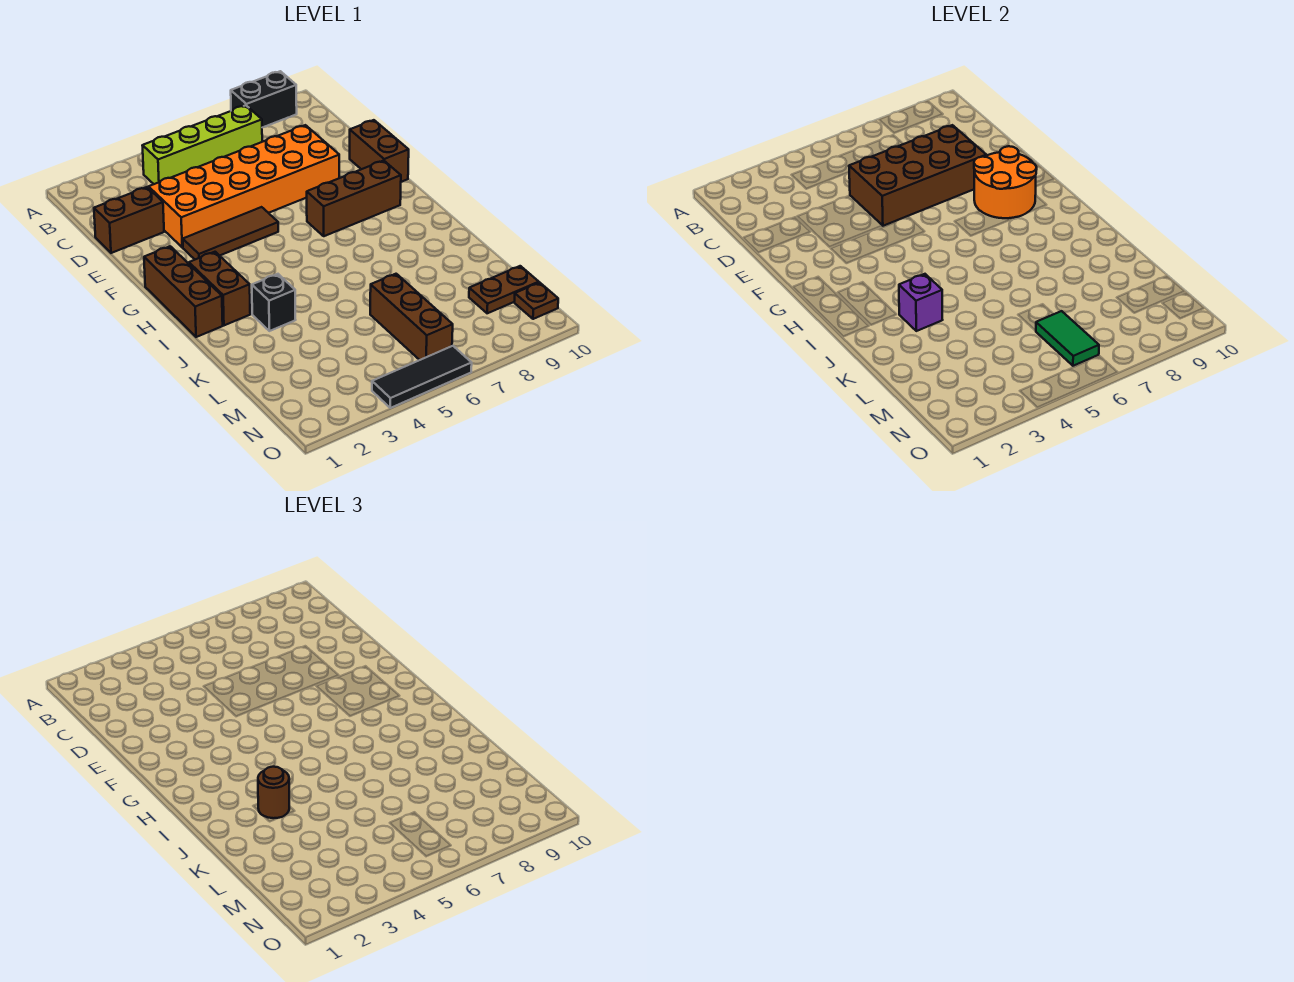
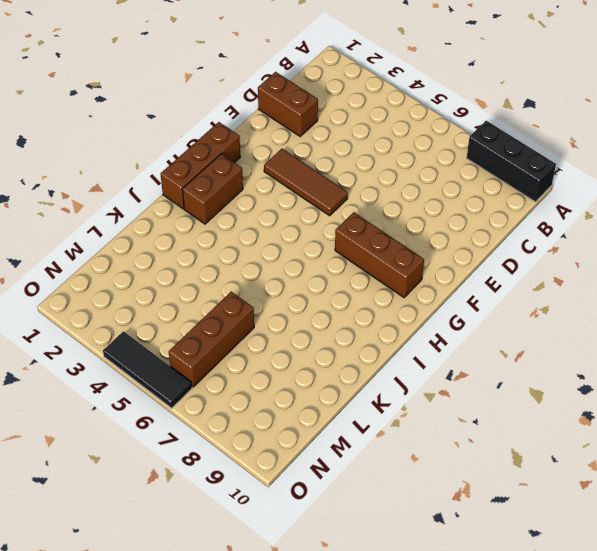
black brick A8:A10 level 1 -> black brick A8:A9 level 1
none -> lime brick B4:B7 level 1
none -> orange brick D3:E8 level 1
none -> brown brick E10:F10 level 1

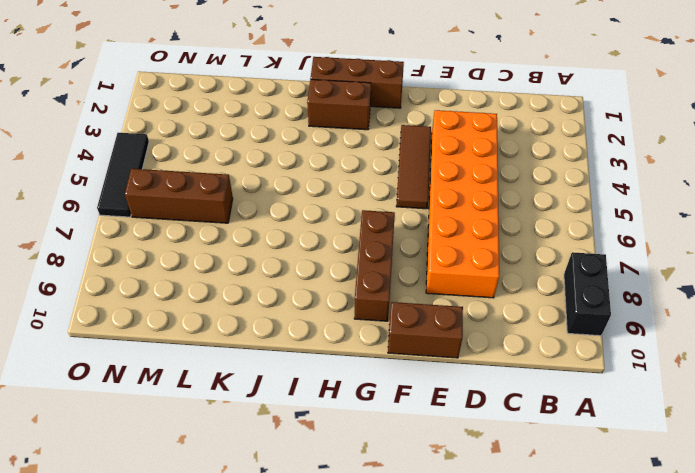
none -> lime brick B4:B7 level 1
none -> brown brick D1:D2 level 1
none -> black brick J3 level 1

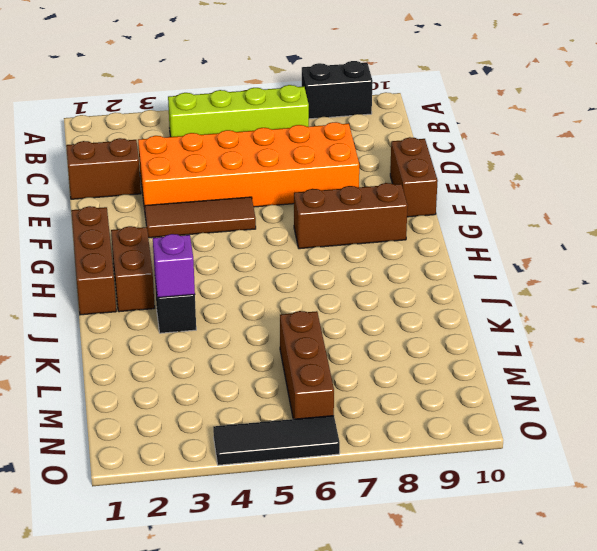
none -> brown plate M9:M10 level 1
none -> brown plate N10 level 1
none -> brown brick D5:E8 level 2

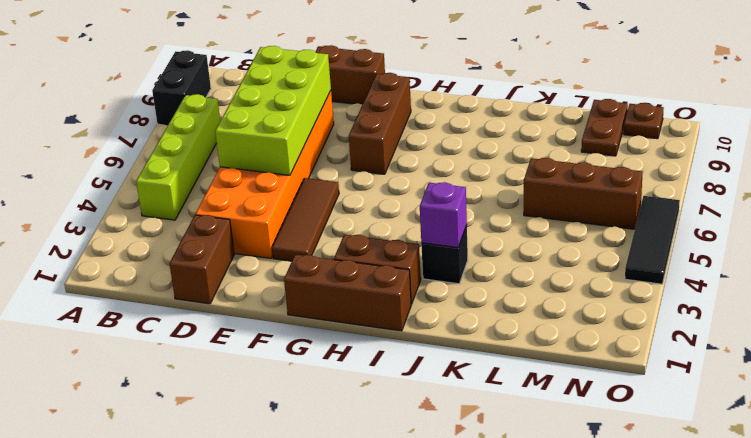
lime brick D5:E8 level 2 -> brown brick D5:E8 level 2
none -> orange round brick F8:G9 level 2
none -> green tile M6:N6 level 2
none -> brown round brick J3 level 3

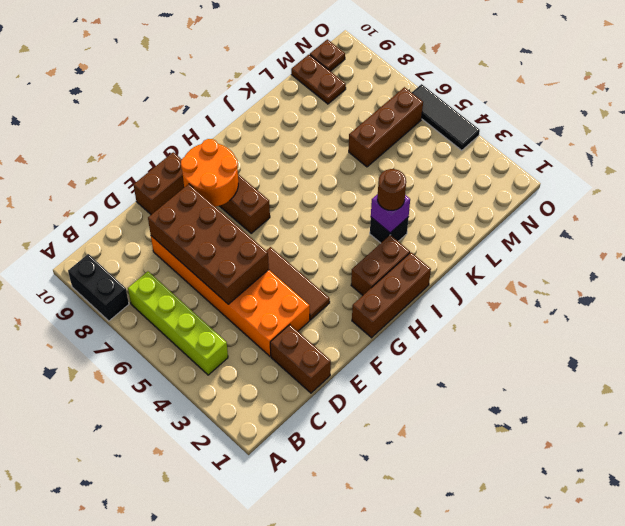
none -> green tile M6:N6 level 2

